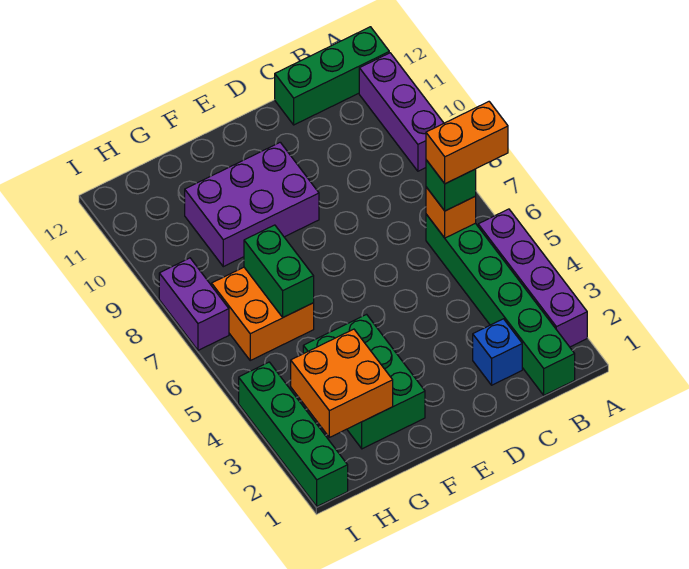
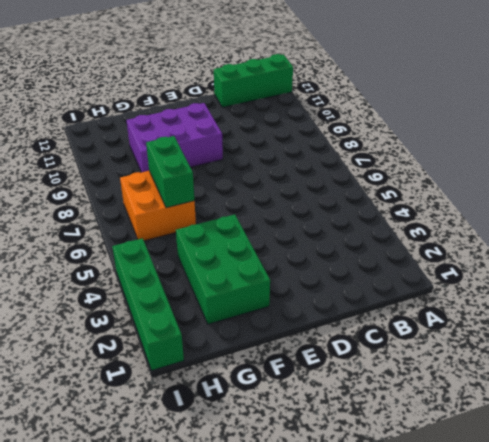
none -> purple brick A2:A5 level 1
none -> purple brick A9:A11 level 1
none -> green brick B1:B6 level 1

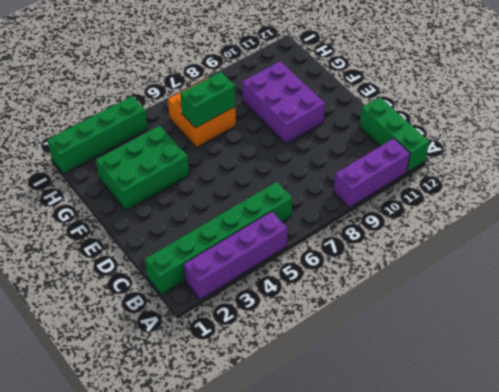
none -> blue brick C2 level 1
none -> purple brick I7:I8 level 1
none -> orange brick B6 level 2

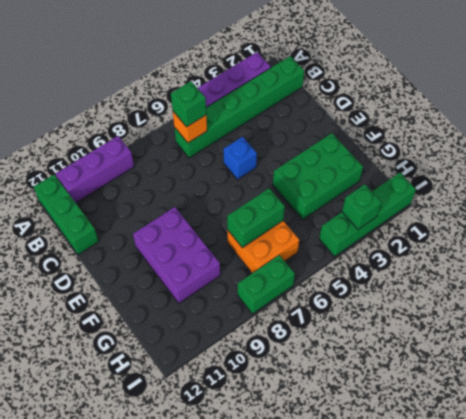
blue brick D5 level 1 -> blue brick C2 level 1
green brick I3 level 2 -> none
green brick I7:I8 level 1 -> purple brick I7:I8 level 1
none -> orange brick G2:H3 level 2
none -> orange brick A6:B6 level 4

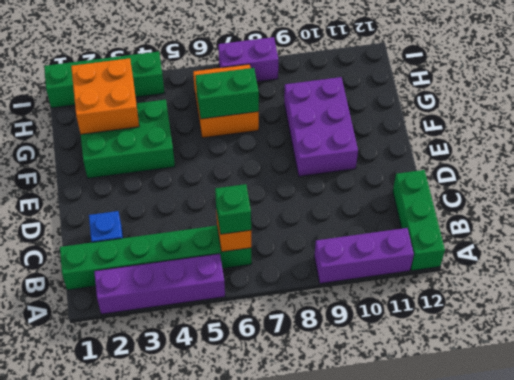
none -> orange brick A6:B6 level 4

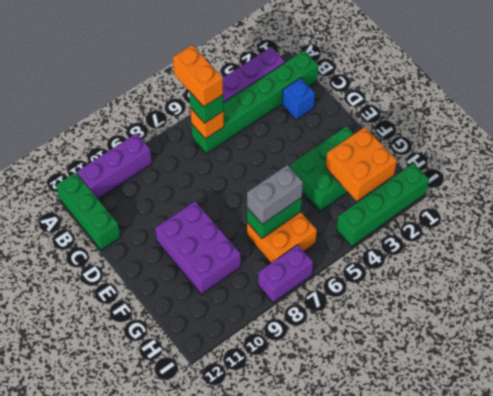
grey brick G6:G7 level 3 -> none

